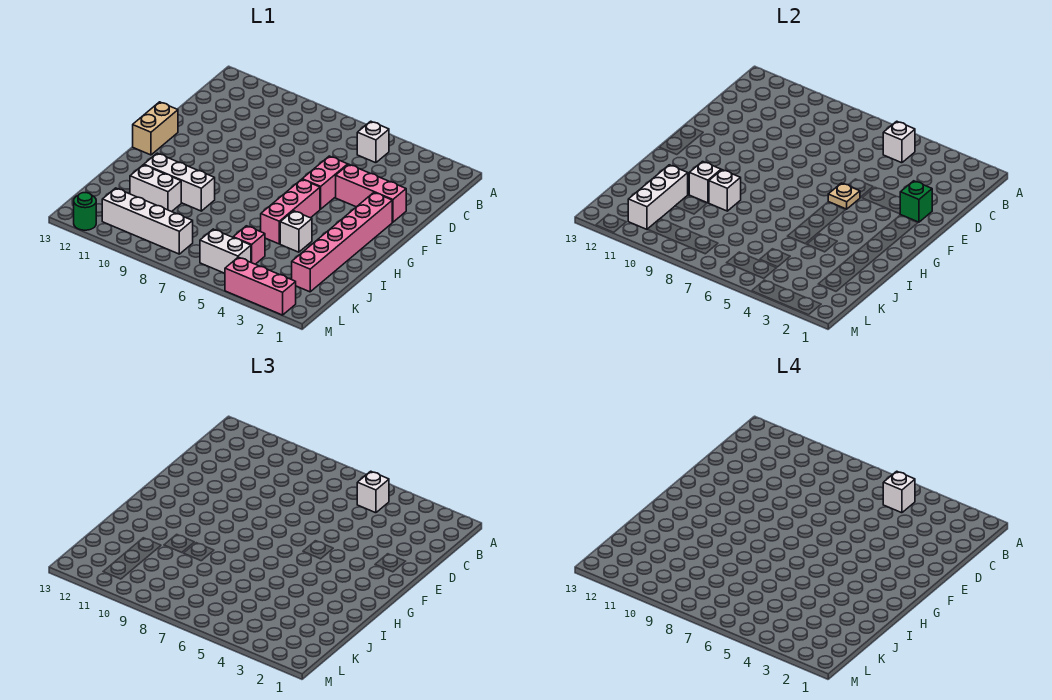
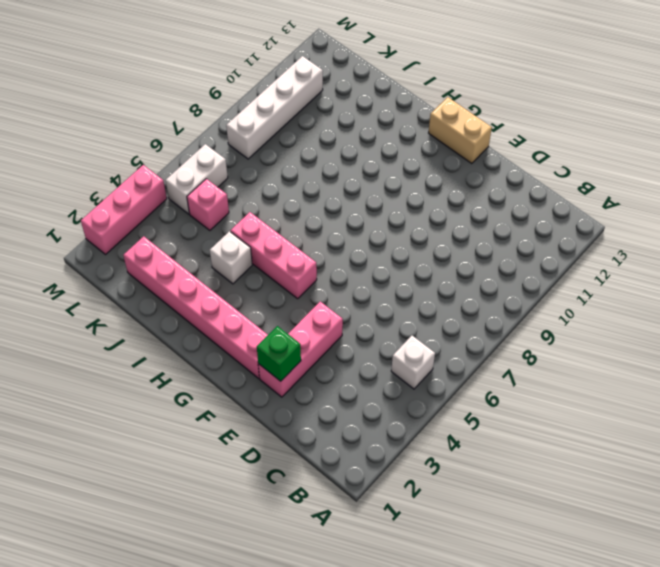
none -> pink brick E5:F5 level 1
none -> white brick I9:I11 level 1
none -> white brick J10:J11 level 1

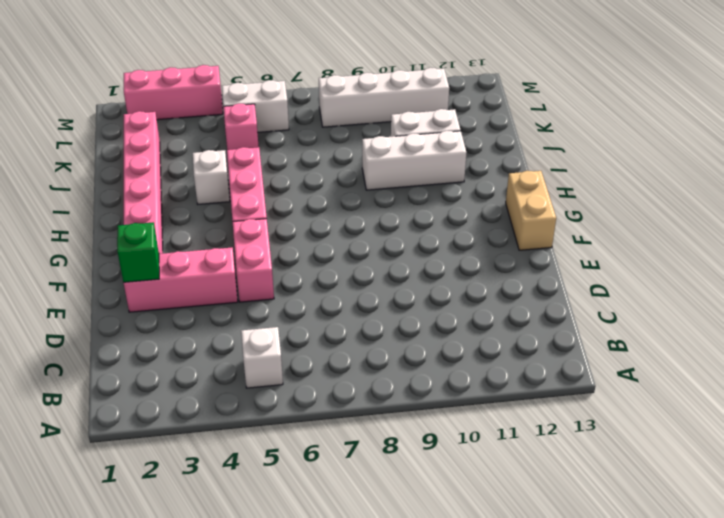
none -> green round brick M12 level 1
none -> white brick B5 level 2
none -> tan plate F5 level 2

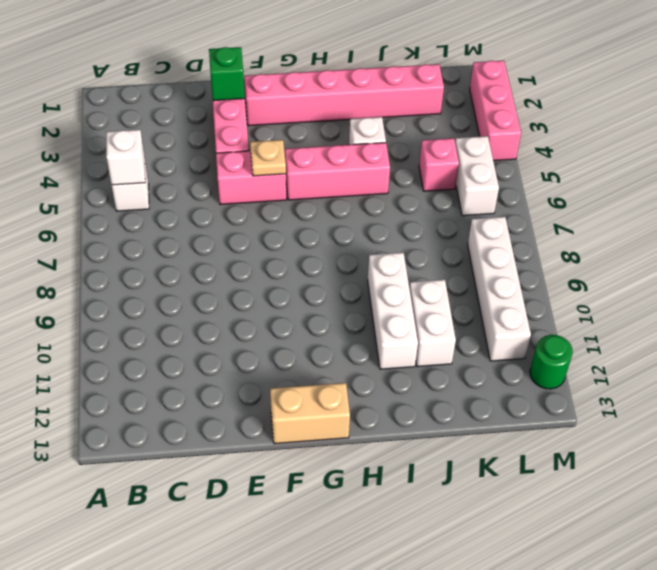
none -> white brick I9 level 2
none -> white brick I10 level 2
none -> white brick J11:L11 level 2

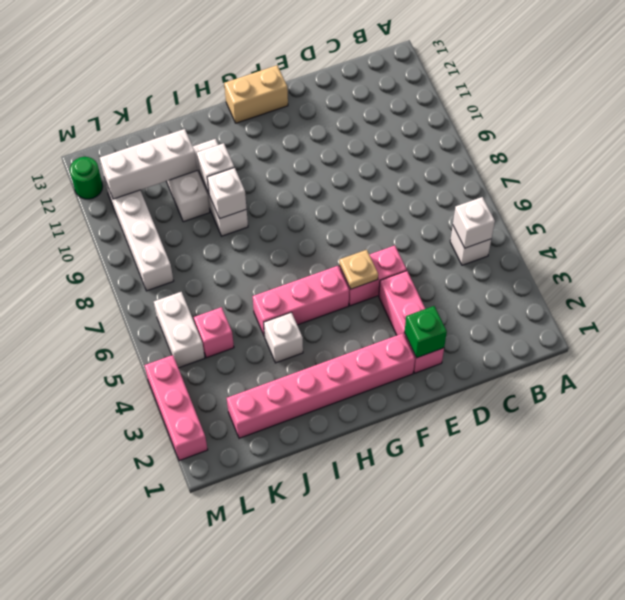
none -> white brick B5 level 3
none -> white brick B5 level 4

